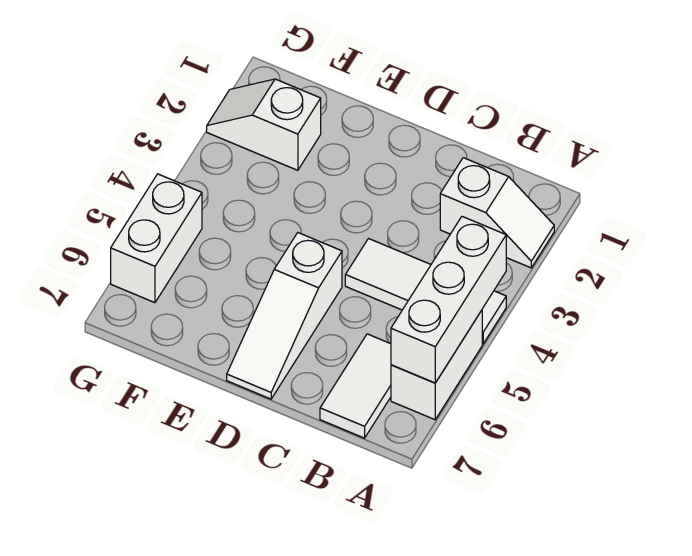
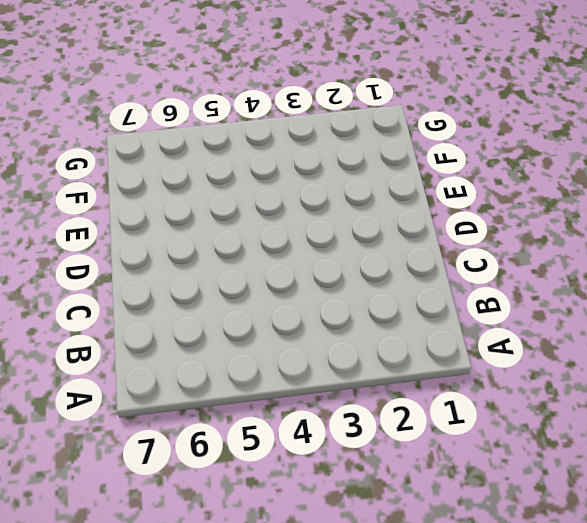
none -> white slope A2:B2 level 1 top B
none -> white tile A4:C4 level 1

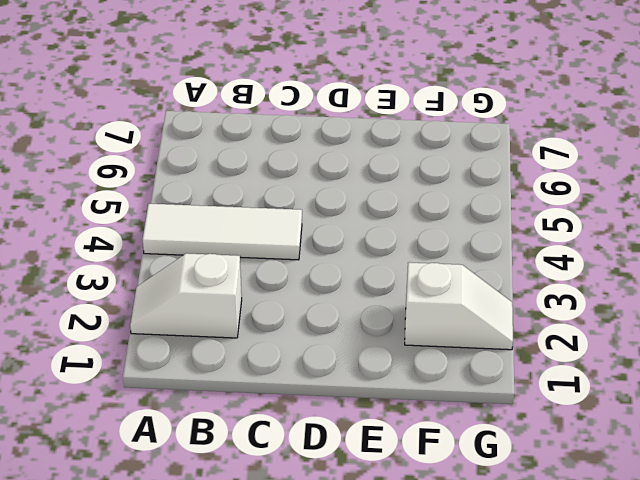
none -> white brick A5:A6 level 1
none -> white tile B6:B7 level 1

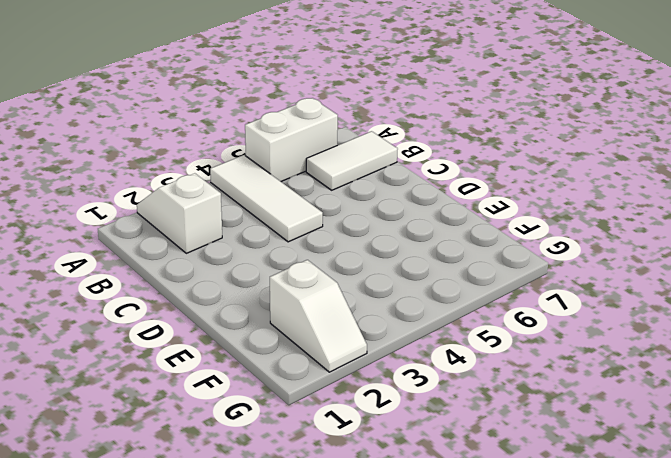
none -> white slope D5:D7 level 1 top 5
none -> white brick G5:G6 level 1

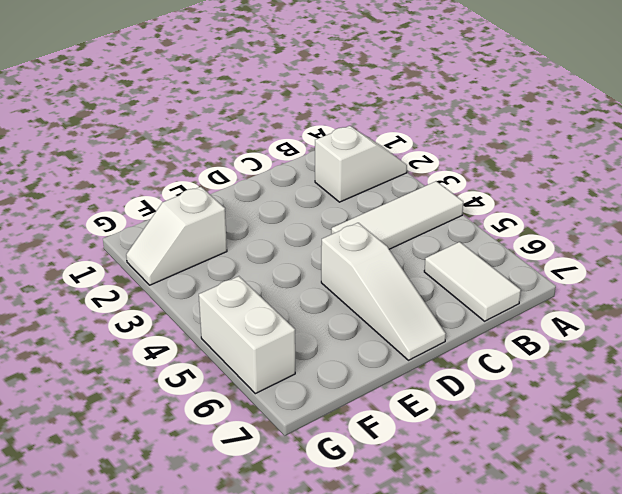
none -> white brick A5:A6 level 1
none -> white brick A4:A6 level 2

